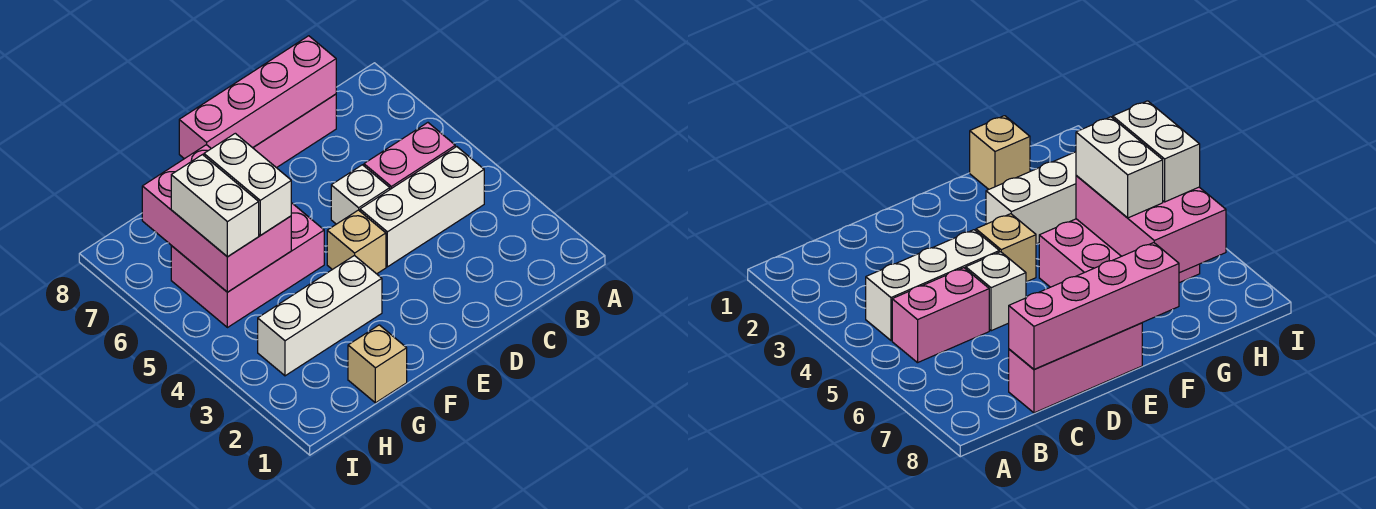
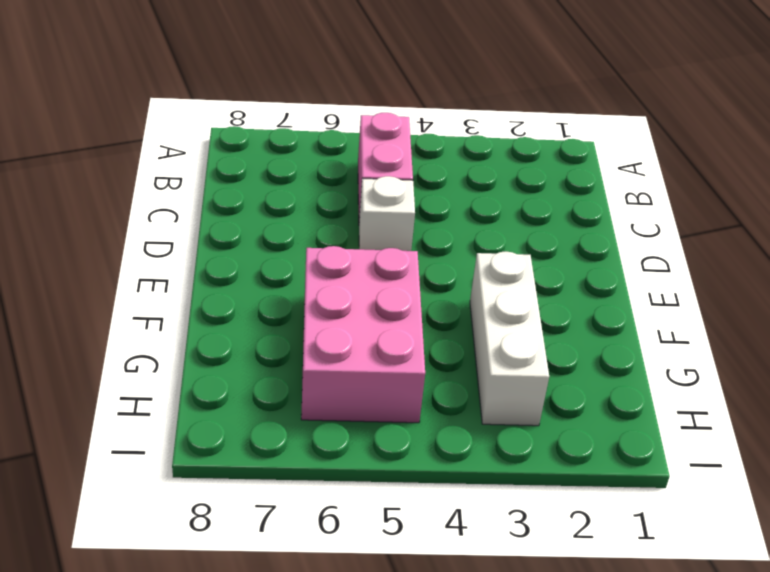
none -> white brick B4:D4 level 1
none -> pink brick C8:E8 level 1
none -> tan brick E4 level 1

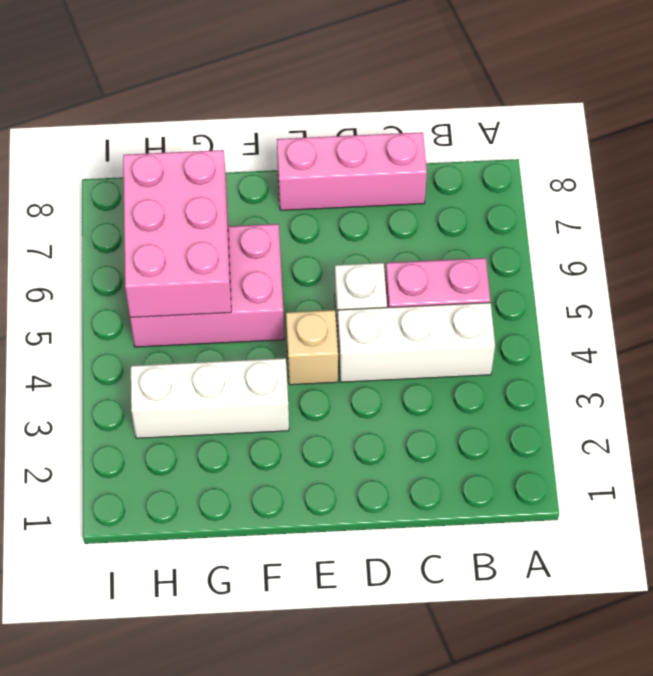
none -> tan brick G1 level 1
none -> pink brick C8:F8 level 2
none -> white brick G5:G6 level 3

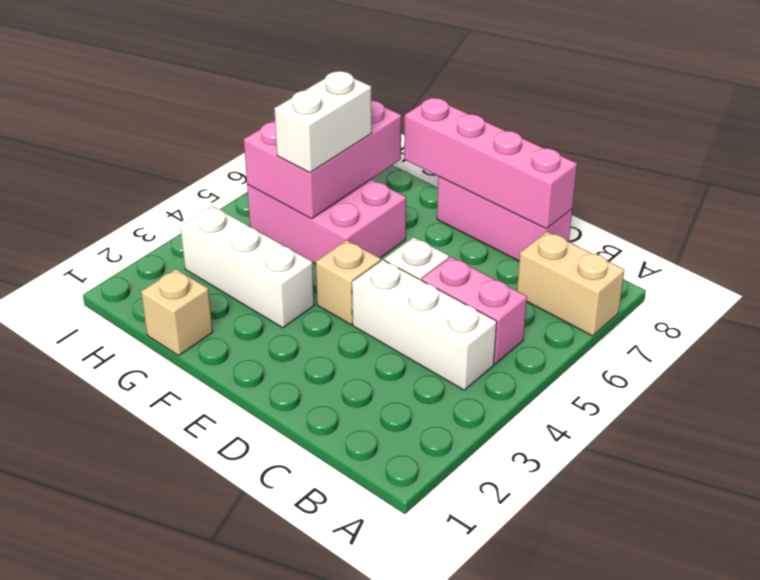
tan brick A7:B7 level 1 -> none
none -> white brick H5:H6 level 3

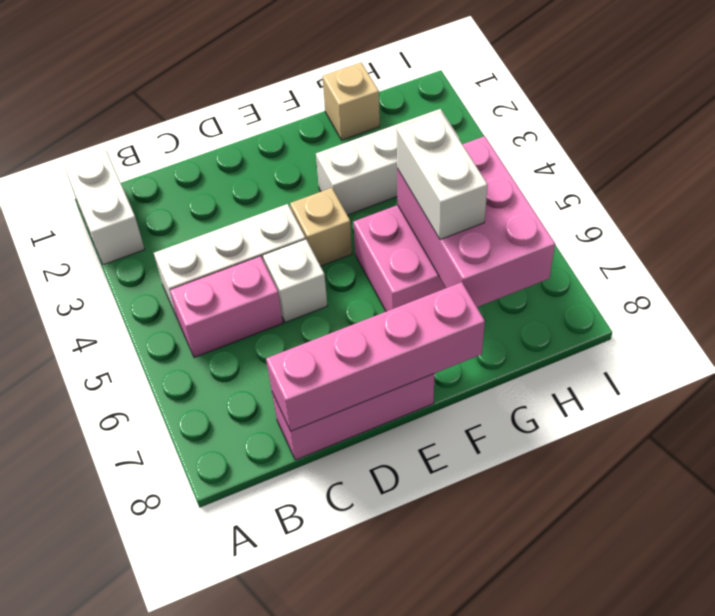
white brick A1:A2 level 1 -> white brick H5:H6 level 3

